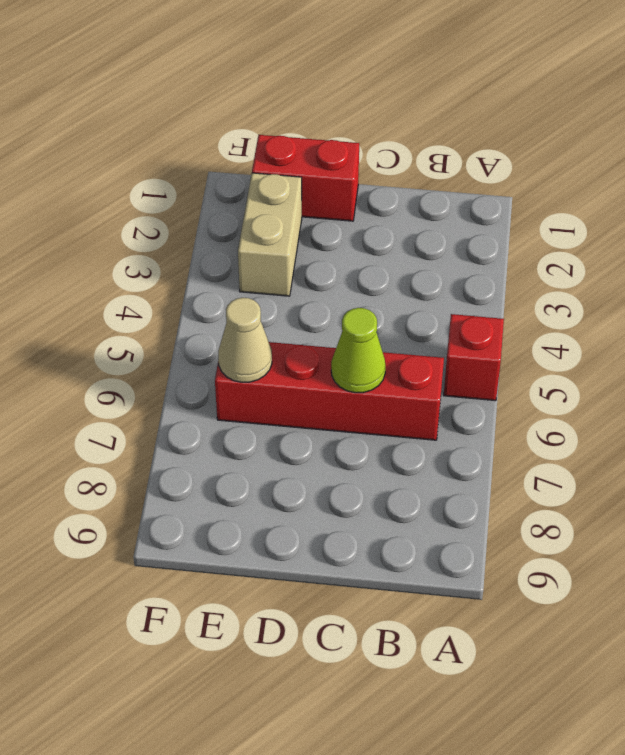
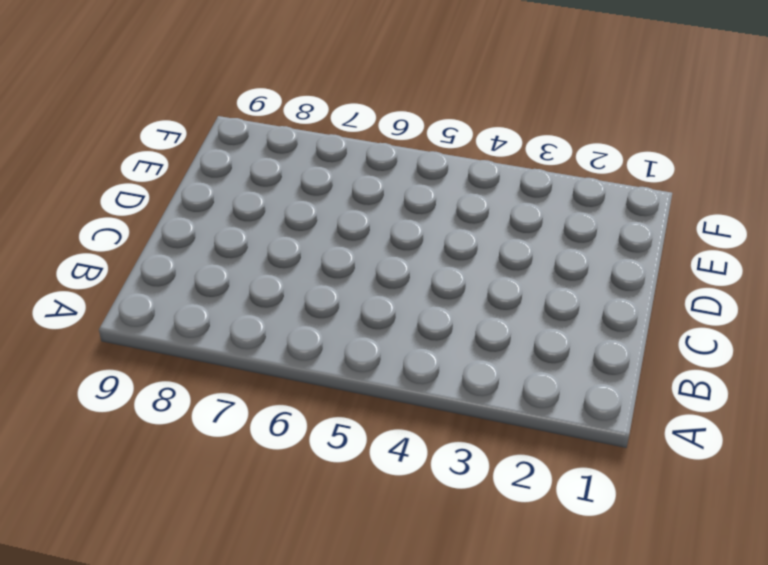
none -> red brick A5 level 1
none -> red brick B6:E6 level 1

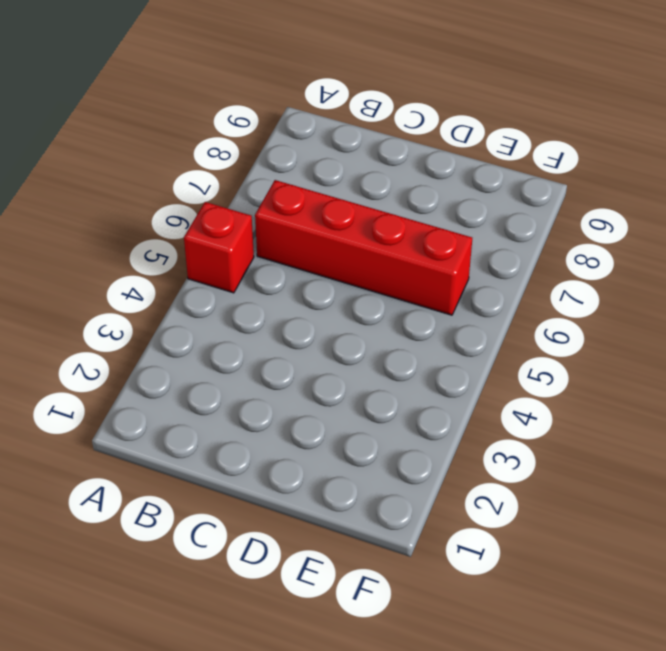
none -> red brick D1:E1 level 1
none -> tan brick E2:E3 level 1

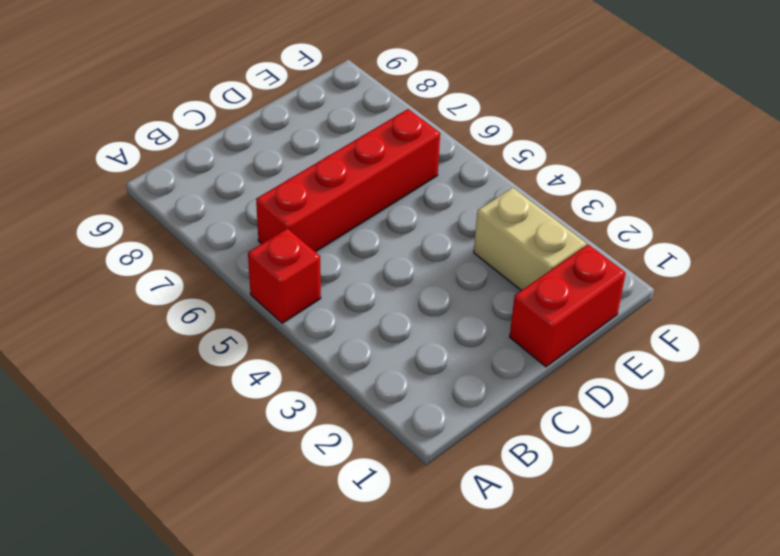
none -> lime cone C6 level 2
none -> tan cone E6 level 2

